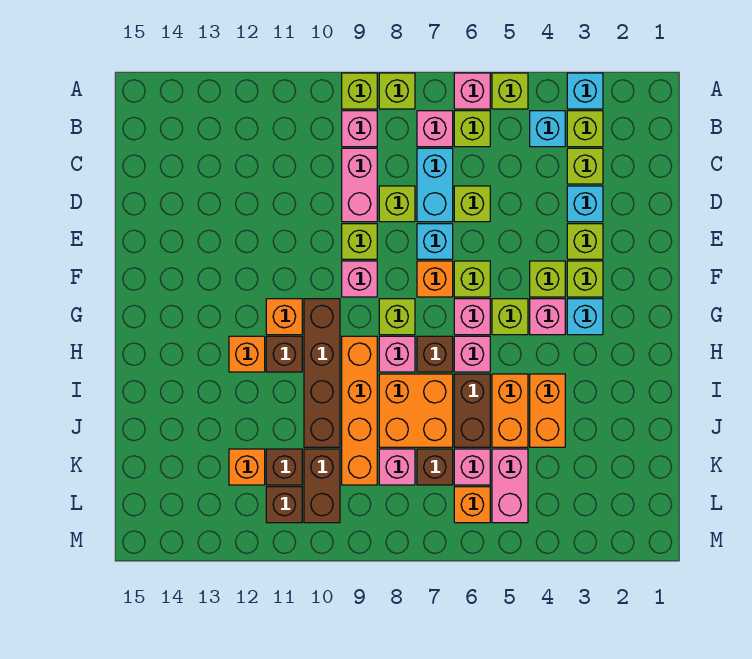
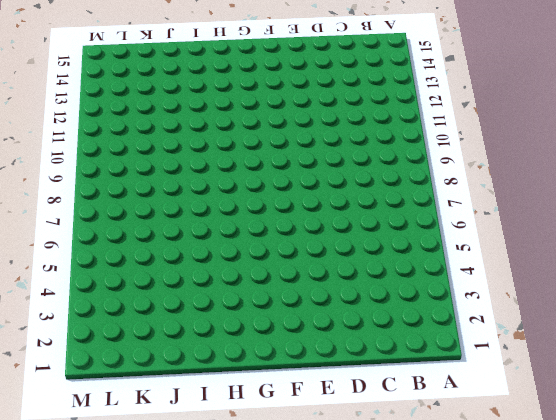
none -> cyan brick A3 level 1
none -> lime brick A5 level 1
none -> pink brick A6 level 1
none -> lime brick A8 level 1

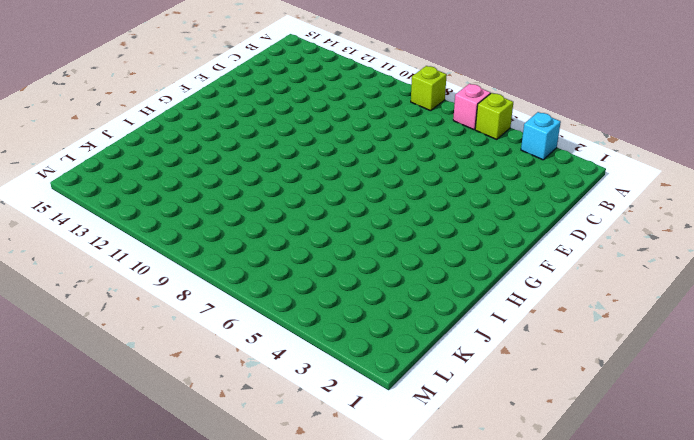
none -> lime brick A9 level 1
none -> lime brick B3 level 1
none -> cyan brick B4 level 1
none -> lime brick B6 level 1

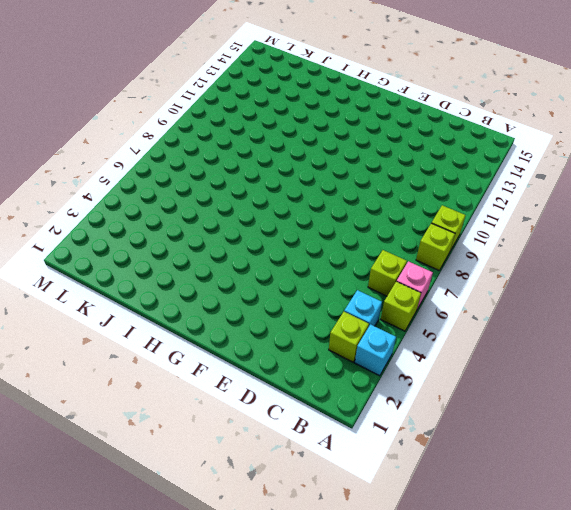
none -> pink brick B7 level 1
none -> pink brick B9 level 1
none -> lime brick C3 level 1
none -> cyan brick C7:D7 level 1

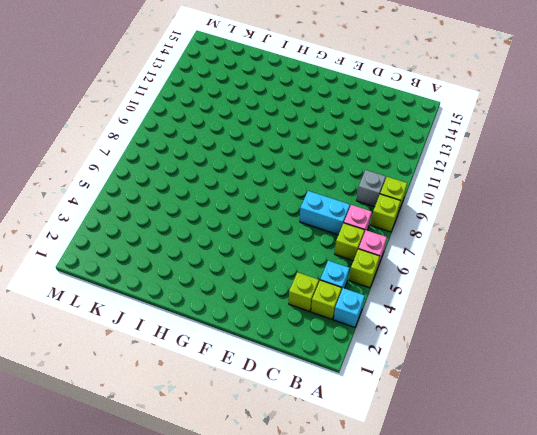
grey brick B9 level 1 -> pink brick B9 level 1
none -> pink brick C9:D9 level 1
none -> cyan brick D3 level 1
none -> lime brick D6 level 1
none -> lime brick D8 level 1

